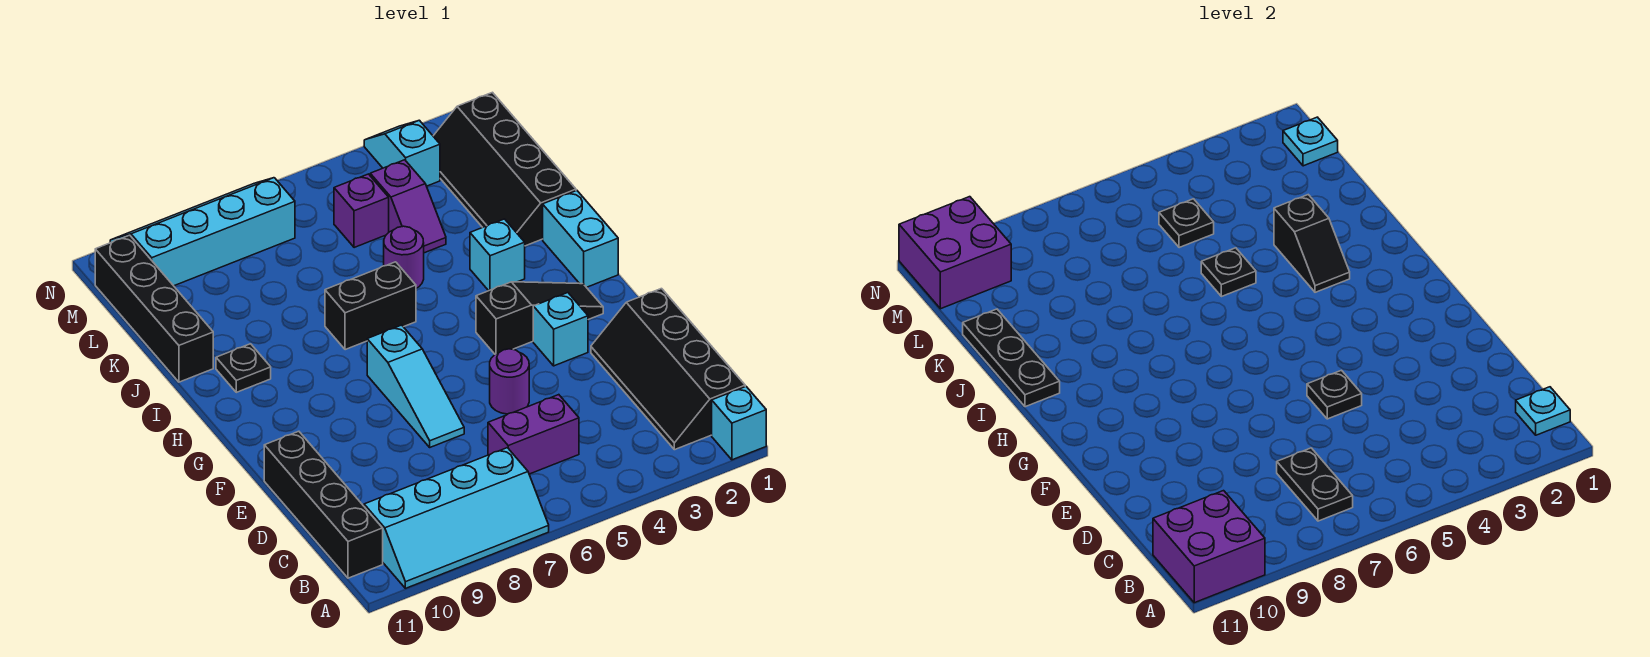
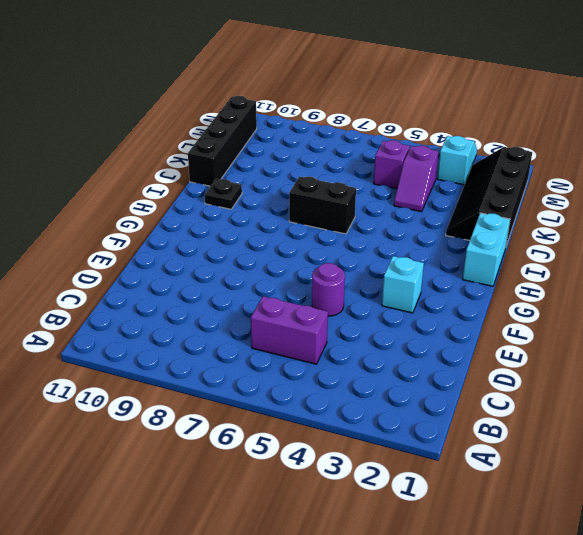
none -> cyan brick A1 level 1
none -> cyan slope A7:B10 level 1 top B
none -> black slope B1:E2 level 1 top 1
none -> black brick B11:E11 level 1

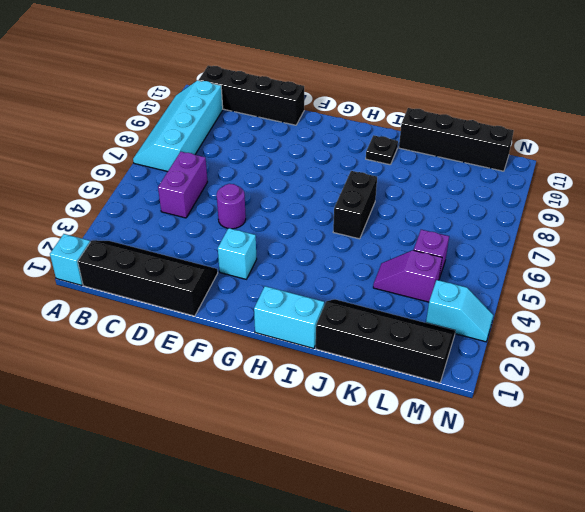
none -> cyan slope E7:G7 level 1 top G
none -> black slope G2:G4 level 1 top 4
none -> cyan brick I3 level 1
none -> purple round brick J5 level 1

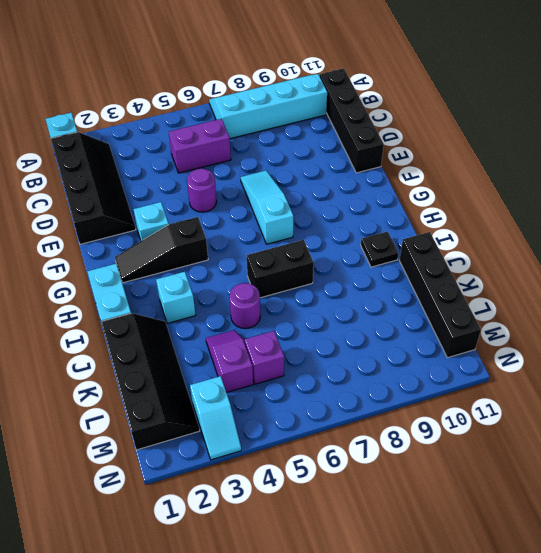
none -> cyan slope M7:N10 level 1 top M
none -> purple brick A10:B11 level 2
none -> cyan plate B1 level 2
none -> black plate B7:C7 level 2

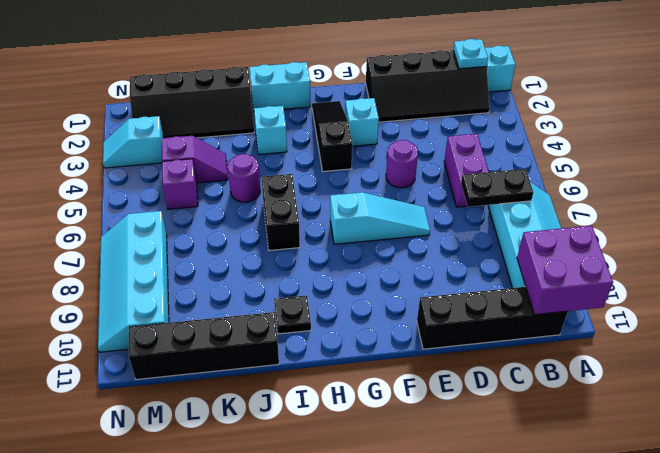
none -> black plate E5 level 2
none -> black slope I3:J3 level 2 top J
none -> black plate I11:K11 level 2
none -> black plate J5 level 2

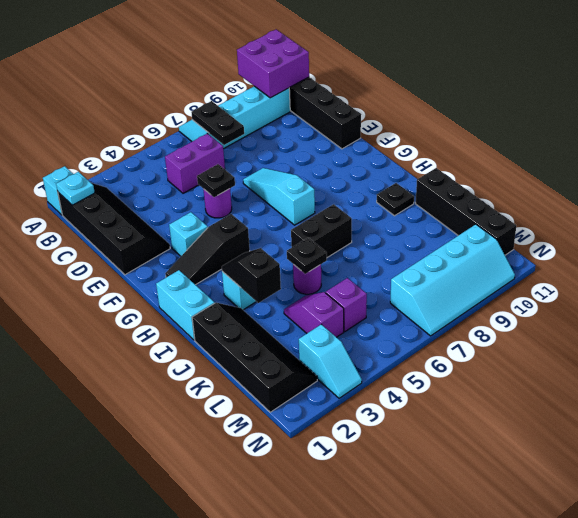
none -> black plate I11:K11 level 2
none -> black plate L5 level 2
none -> cyan plate M1 level 2
none -> purple brick M10:N11 level 2

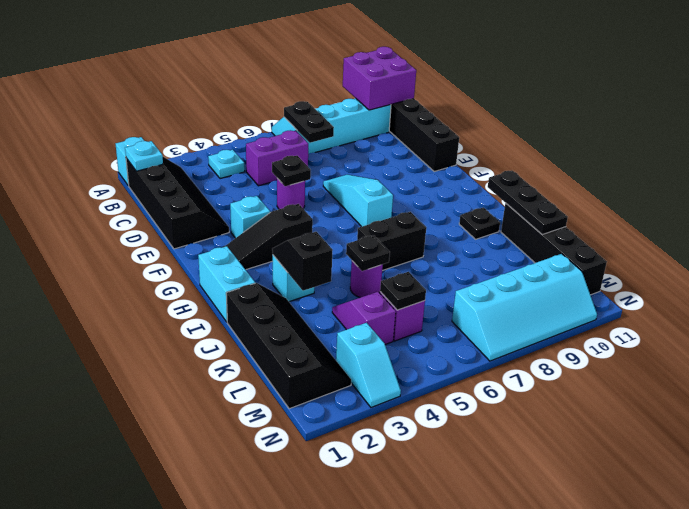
cyan plate B4 level 1 -> cyan plate M1 level 2
none -> purple brick M10:N11 level 2

